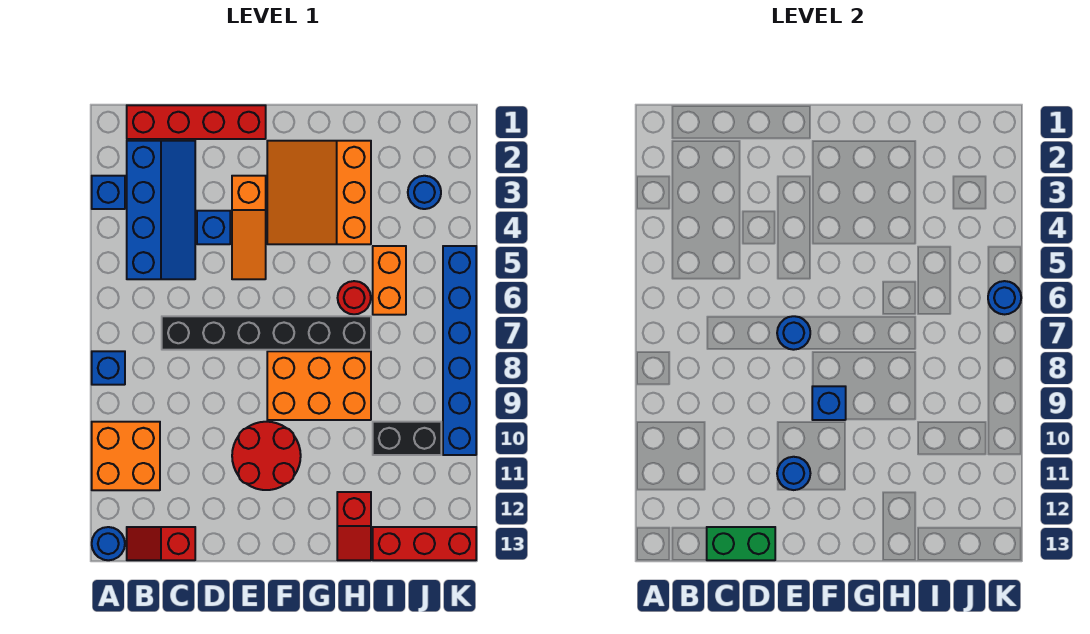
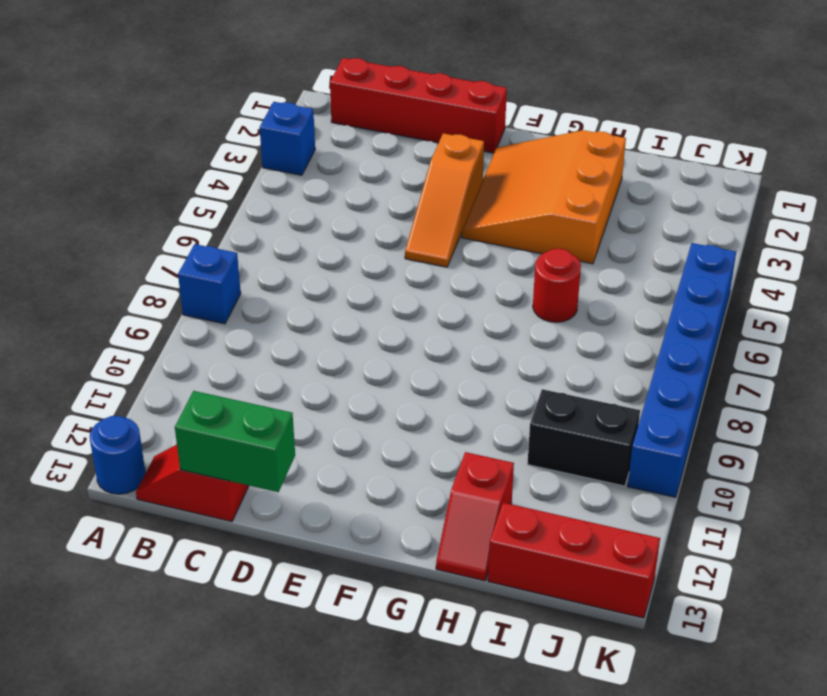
none -> orange brick A10:B11 level 1
none -> blue slope B2:C5 level 1 top B
none -> black brick C7:H7 level 1

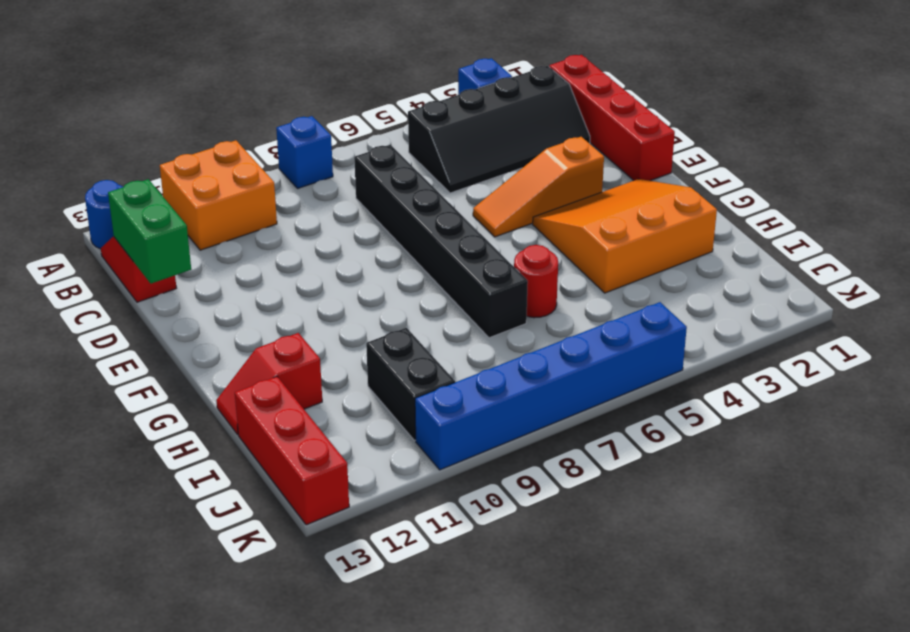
black slope B2:C5 level 1 top B -> blue slope B2:C5 level 1 top B
none -> blue brick D4 level 1
none -> red round brick E10:F11 level 1
none -> orange brick F8:H9 level 1

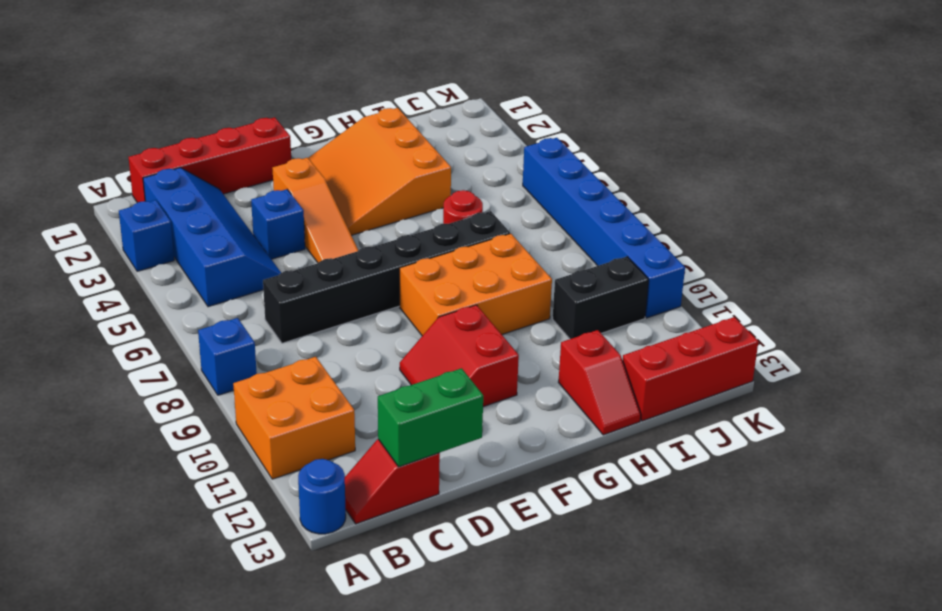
red slope E10:F11 level 1 top F -> red round brick E10:F11 level 1
none -> orange brick I5:I6 level 1
none -> blue round brick J3 level 1
none -> blue round brick E7 level 2

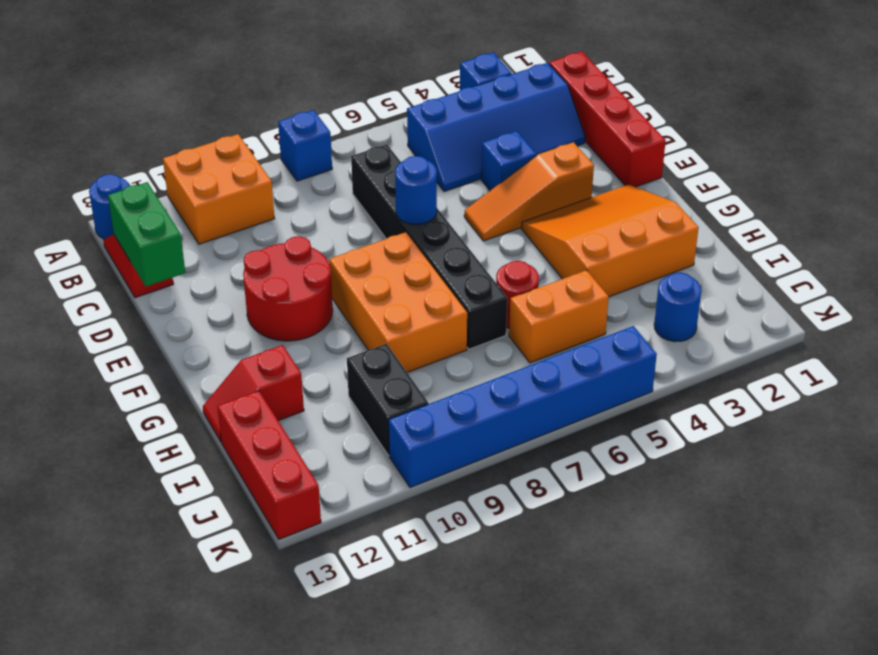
none -> blue round brick E11 level 2
none -> blue brick F9 level 2
none -> blue round brick K6 level 2

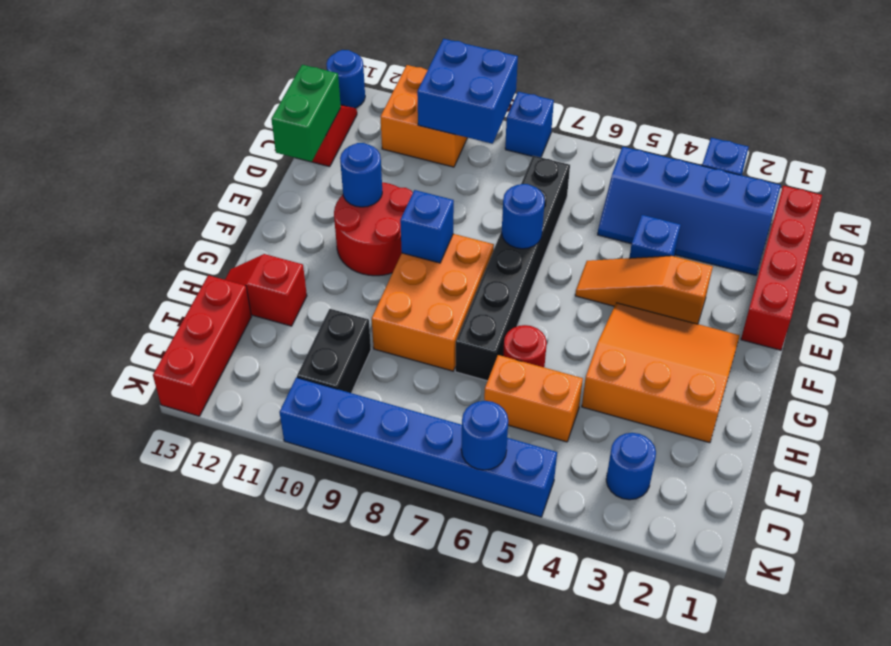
blue brick A9:B10 level 2 -> none

